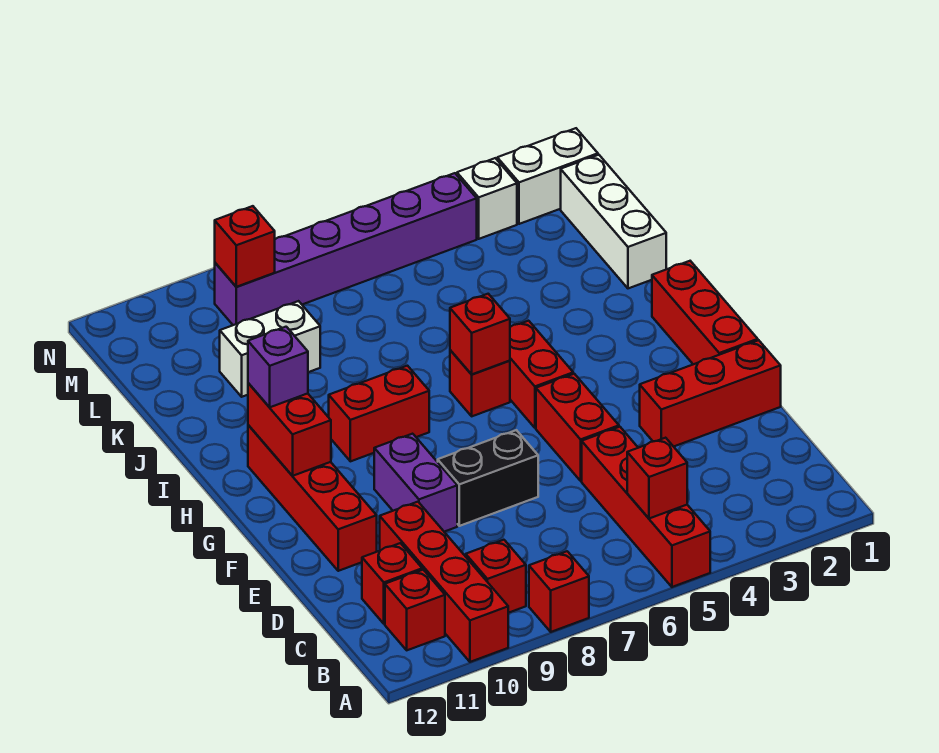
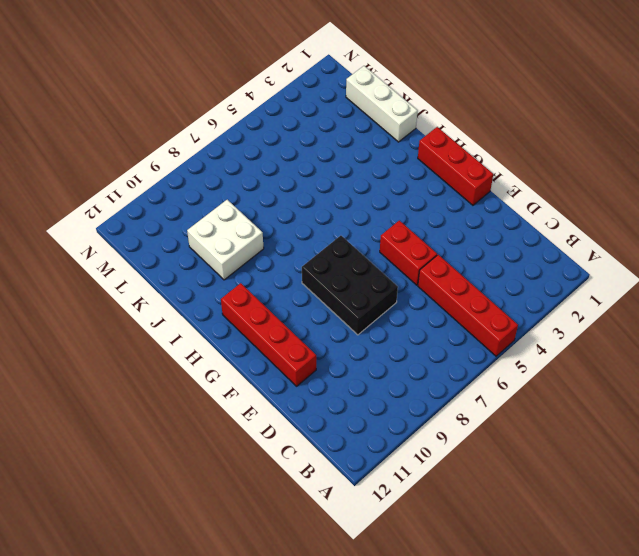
black brick E7:G8 level 1 -> black brick E7:E8 level 1
white brick J9:K10 level 1 -> white brick K9:K10 level 1
none -> red brick A8 level 1
none -> red brick A10:D10 level 1
none -> red brick B9 level 1

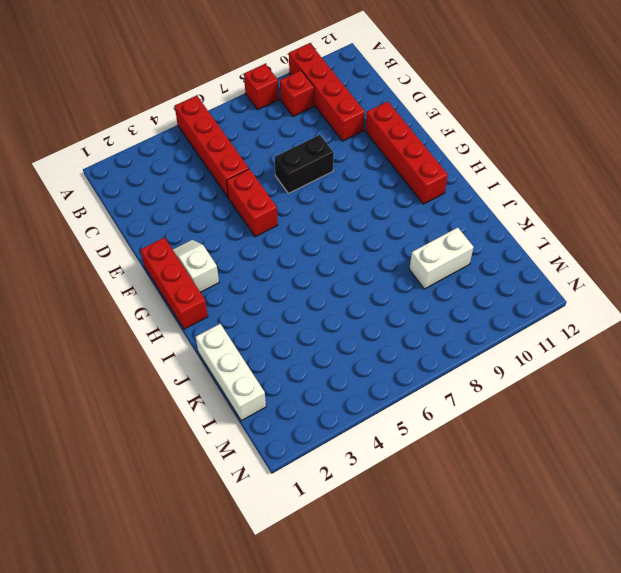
white slope F2:G2 level 1 top G -> none
none -> red brick B11 level 1
none -> red brick C11 level 1
none -> red brick E1:E3 level 1

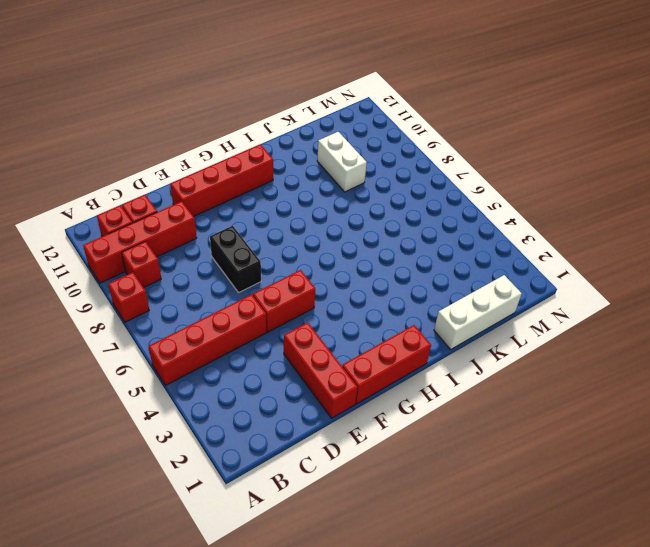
none -> purple brick E9:F9 level 1
none -> red brick G5:H5 level 1
none -> red brick H6 level 1

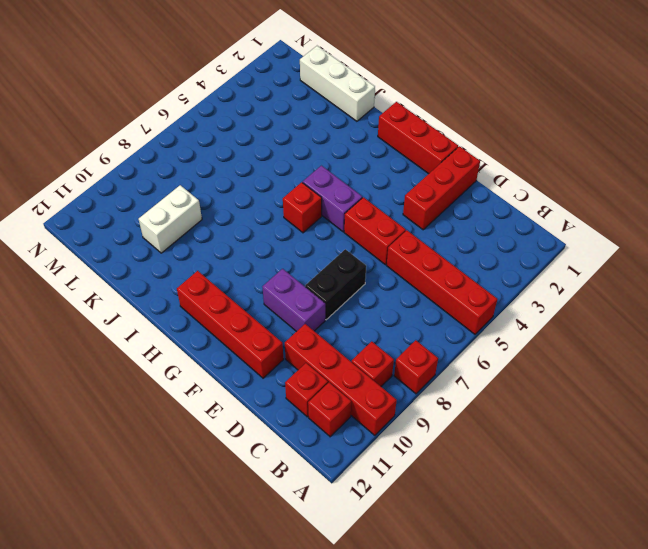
purple brick G5:H5 level 1 -> red brick G5:H5 level 1
none -> red brick H8:H9 level 1
none -> white brick M1:M2 level 1
none -> white brick M3 level 1

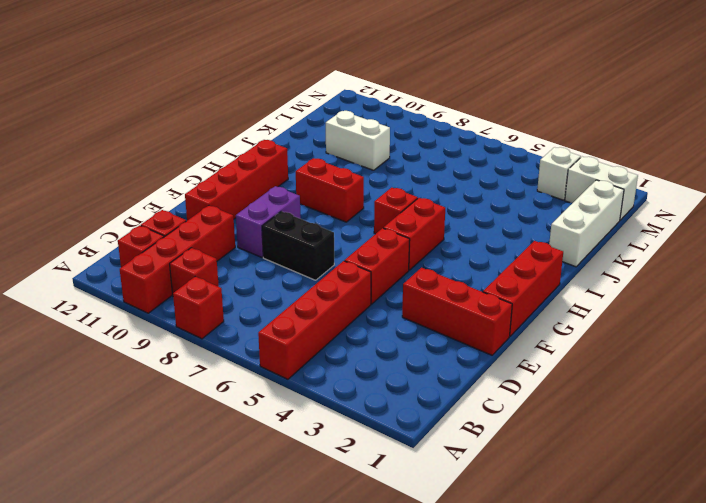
none -> purple brick M4:M9 level 1
none -> red brick B5 level 2
none -> red brick G11:H11 level 2

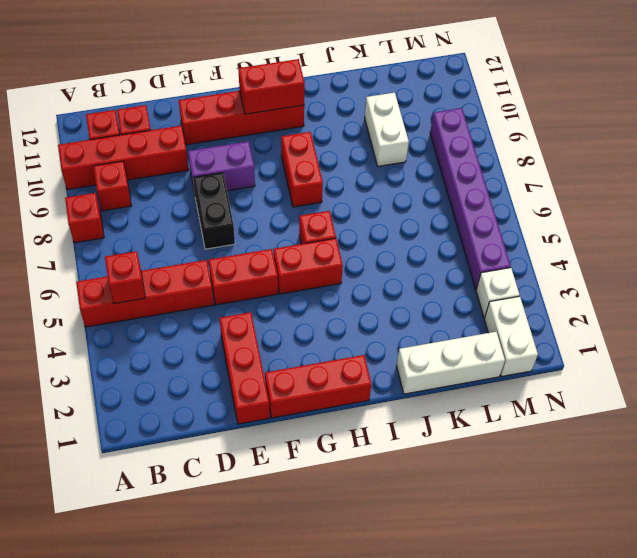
none -> red brick H6 level 2
none -> red brick M9 level 2
none -> purple brick H11 level 3

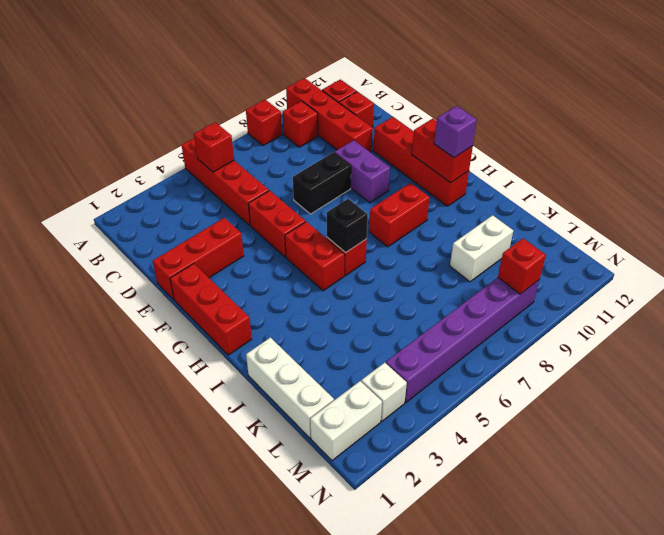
black brick H6 level 2 -> red brick H6 level 2

